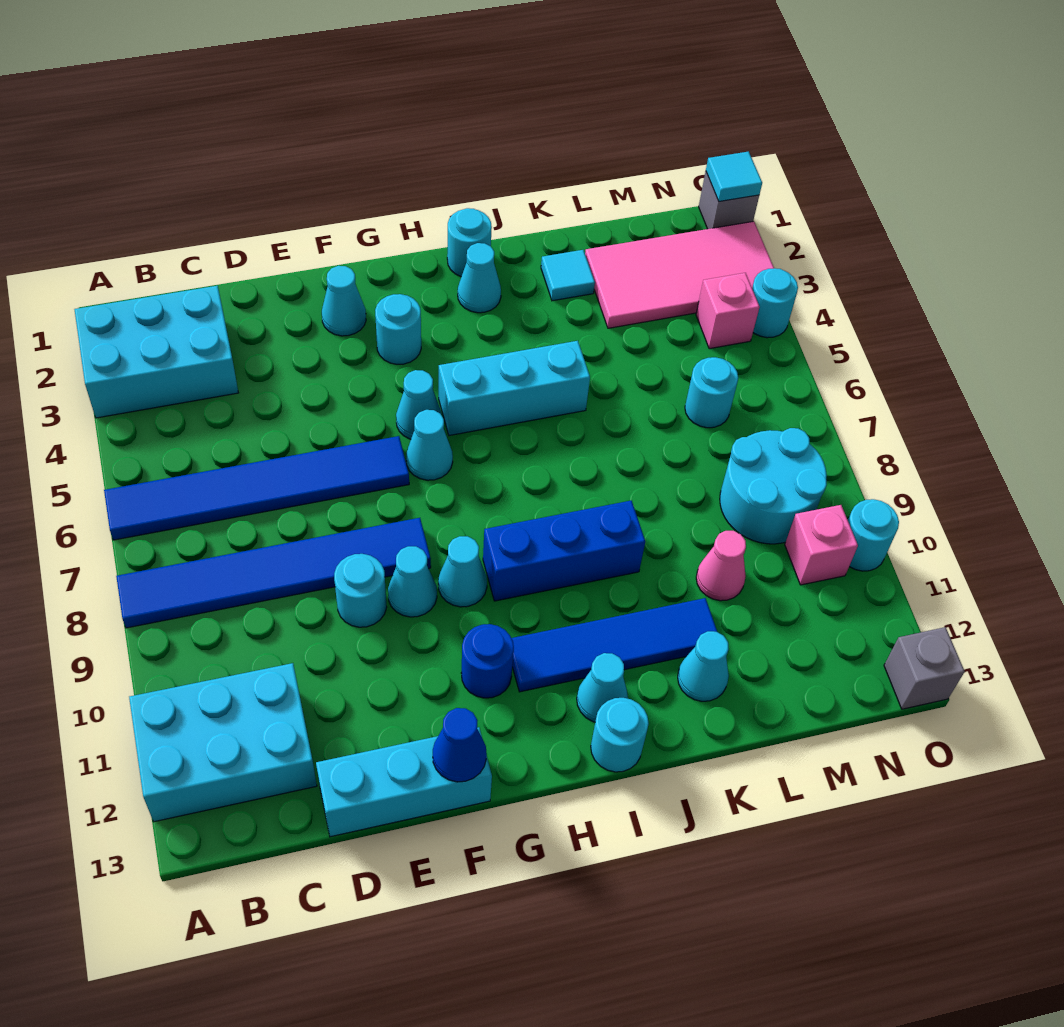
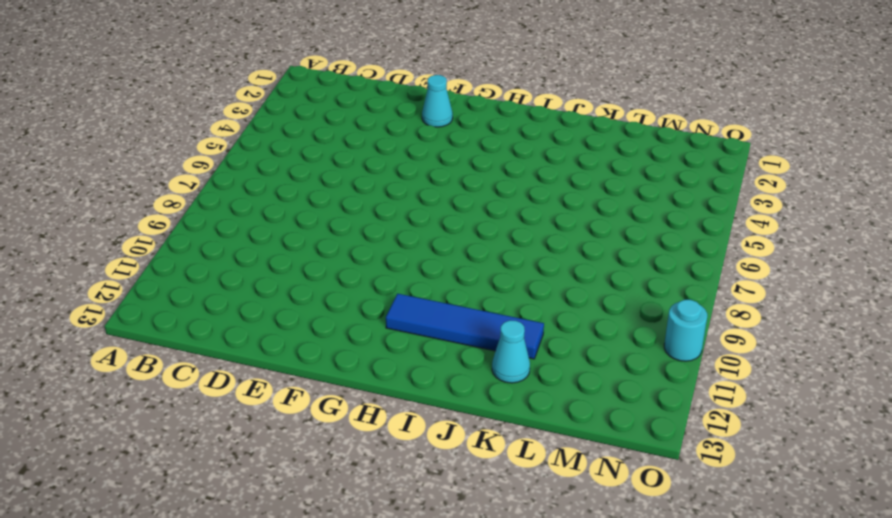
none -> cyan brick A2:C3 level 1
none -> blue tile A6:F6 level 1
none -> blue tile A8:F8 level 1
none -> cyan brick A11:C12 level 1

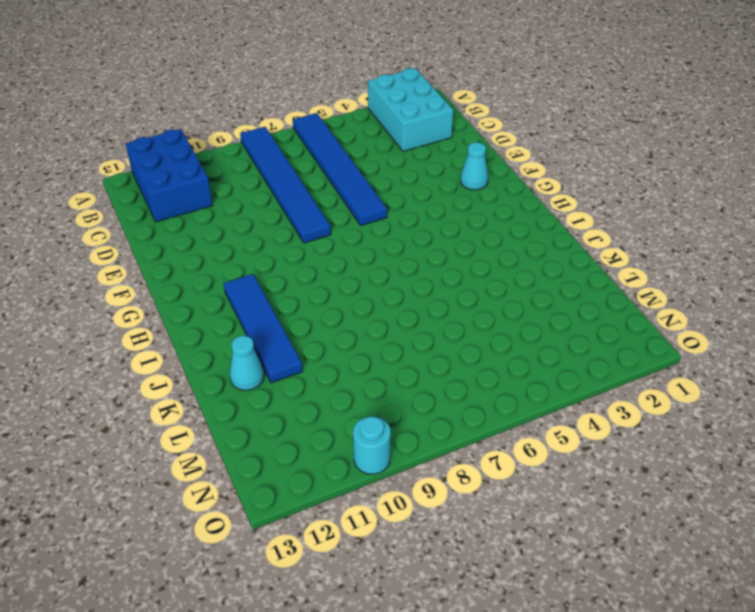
blue brick A11:C12 level 1 -> cyan brick A11:C12 level 1
none -> cyan brick D13:F13 level 1
none -> cyan round brick E9 level 1
none -> cyan cone F9 level 1
none -> cyan round brick G3 level 1

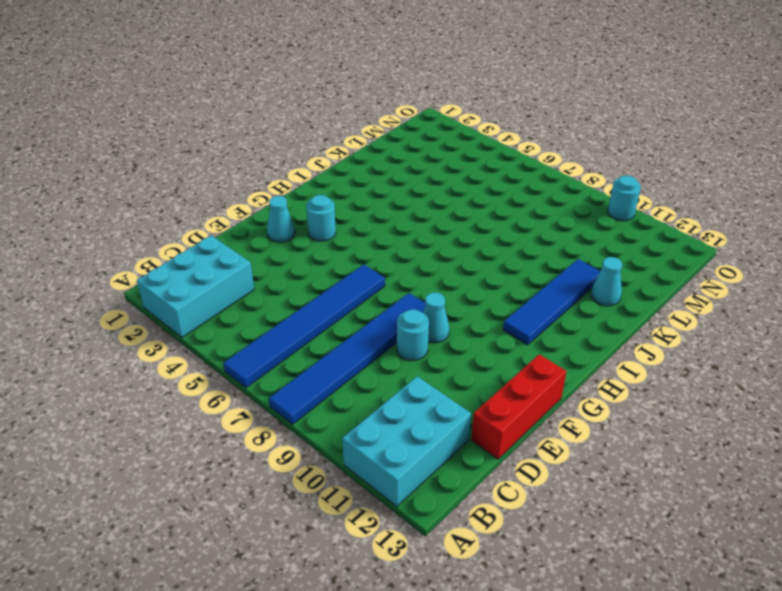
red brick D13:F13 level 1 -> cyan brick D13:F13 level 1
none -> cyan cone G5 level 1
none -> cyan cone G6 level 1
none -> cyan cone G9 level 1
none -> blue round brick G11 level 1

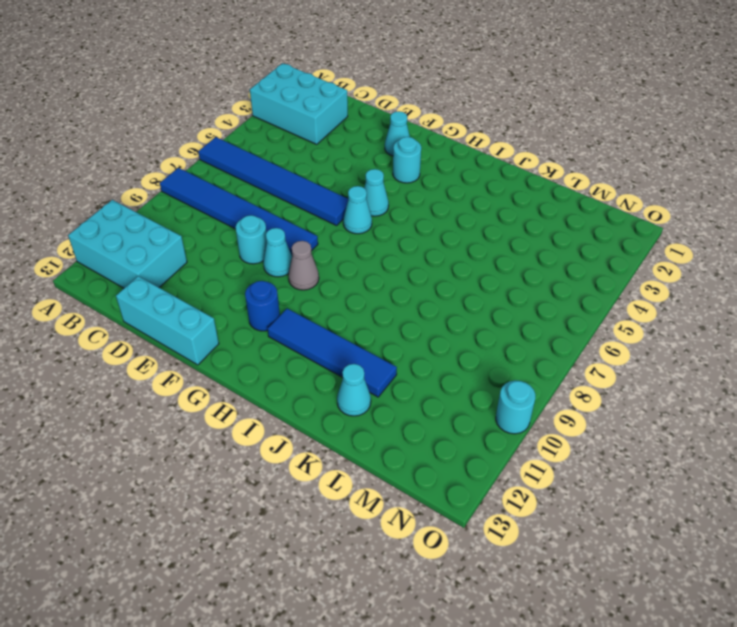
grey cone G9 level 1 -> cyan cone G9 level 1
none -> cyan brick H5:J5 level 1
none -> blue brick H9:J9 level 1
none -> cyan round brick I1 level 1
none -> cyan cone I2 level 1

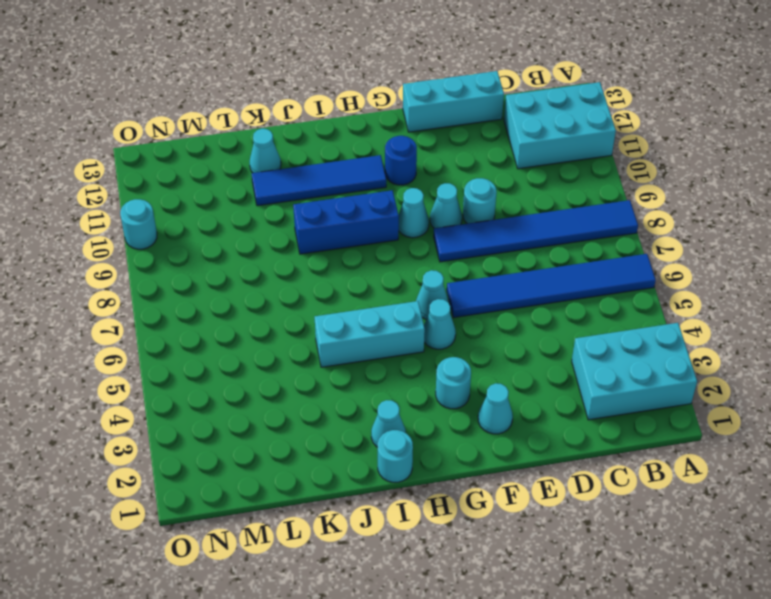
none -> cyan cone I12 level 1
none -> cyan round brick I13 level 1
none -> cyan tile K2 level 1
none -> pink tile L2:O3 level 1

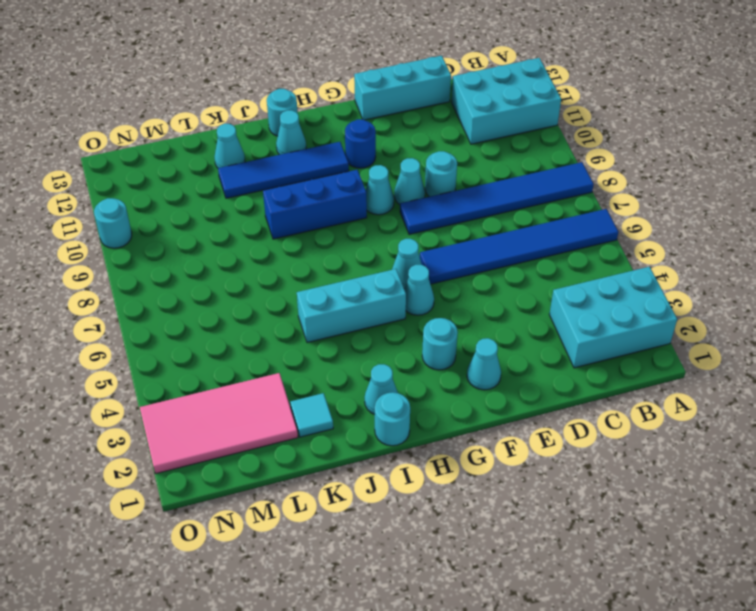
none -> pink cone L10 level 1
none -> cyan round brick M6 level 1
none -> cyan round brick M8:N9 level 1
none -> pink brick N4 level 1

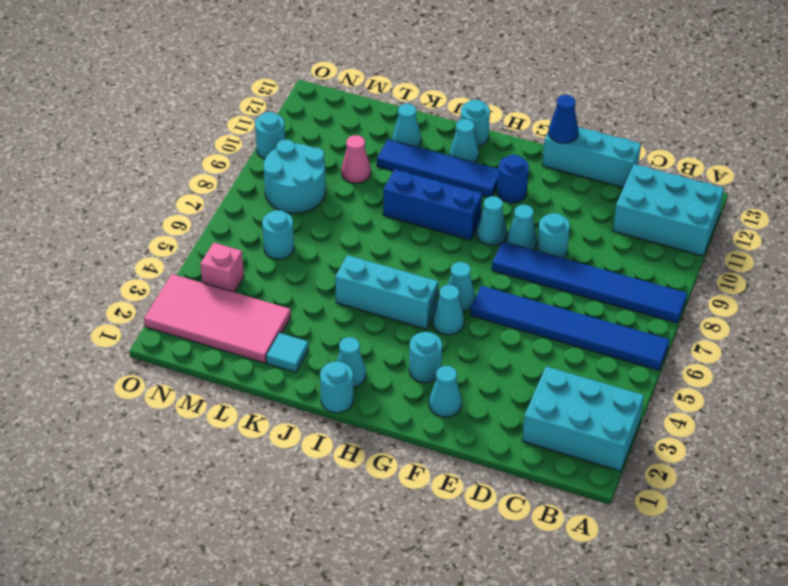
none -> pink brick N10 level 1
none -> grey brick O1 level 1
none -> cyan round brick O4 level 1
none -> grey brick O13 level 1

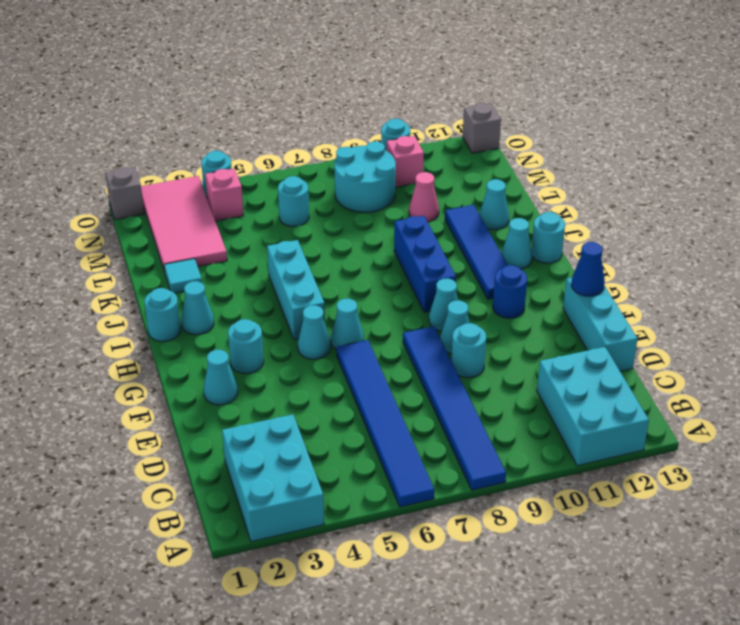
none -> cyan tile O1 level 2

